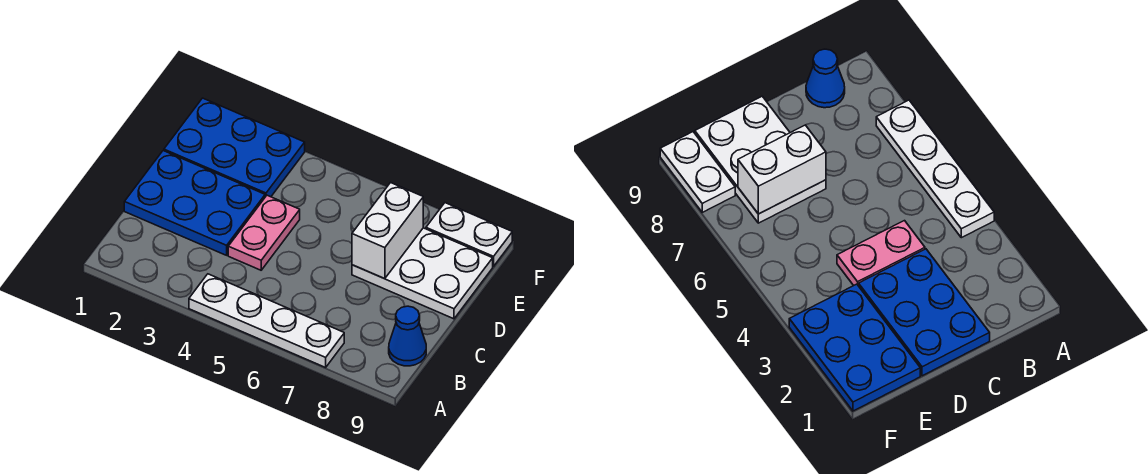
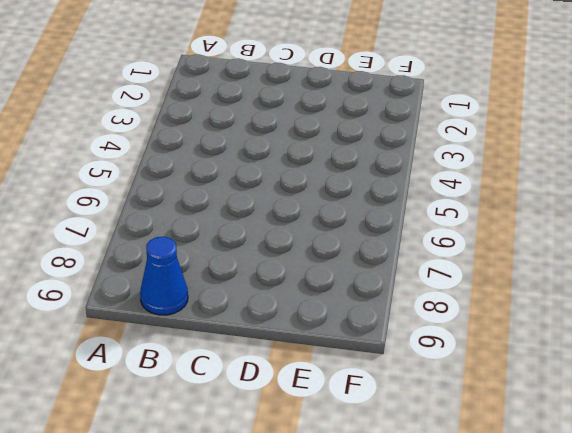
none -> white plate A4:A7 level 1
none -> blue plate C1:D3 level 1

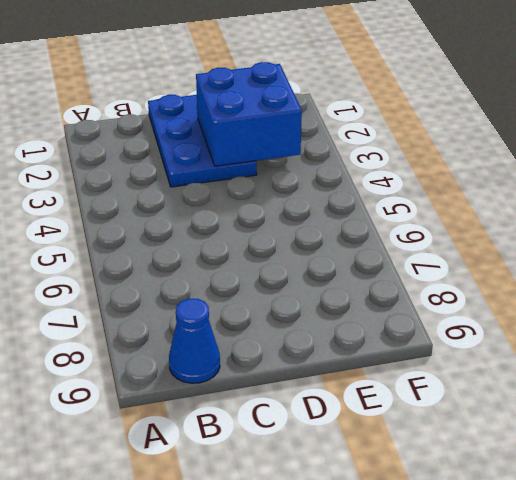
blue brick D2:E3 level 2 -> none
none -> white plate A4:A7 level 1
none -> pink plate C4:D4 level 1

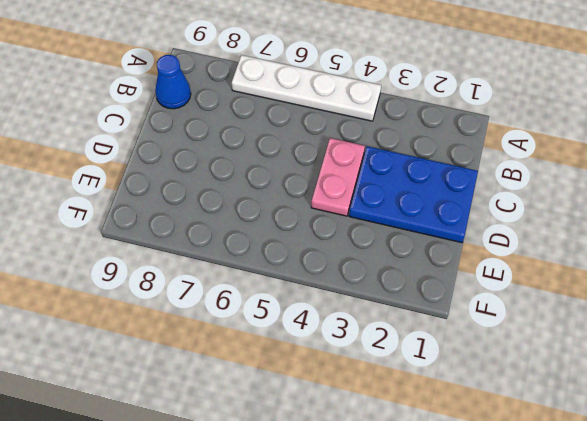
none -> white plate D7:E9 level 1
none -> blue plate E1:F3 level 1

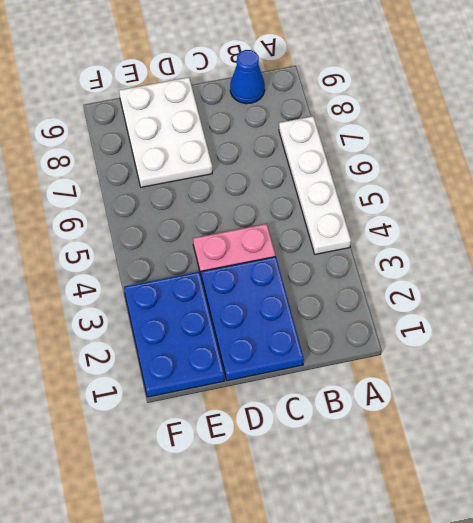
none -> white plate F8:F9 level 1
none -> white brick D7:E7 level 2

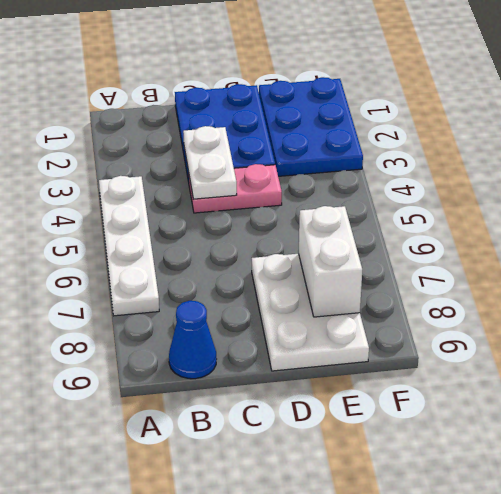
white plate C3:C4 level 2 -> white plate F8:F9 level 1
white brick E7:E8 level 2 -> white brick D7:E7 level 2

